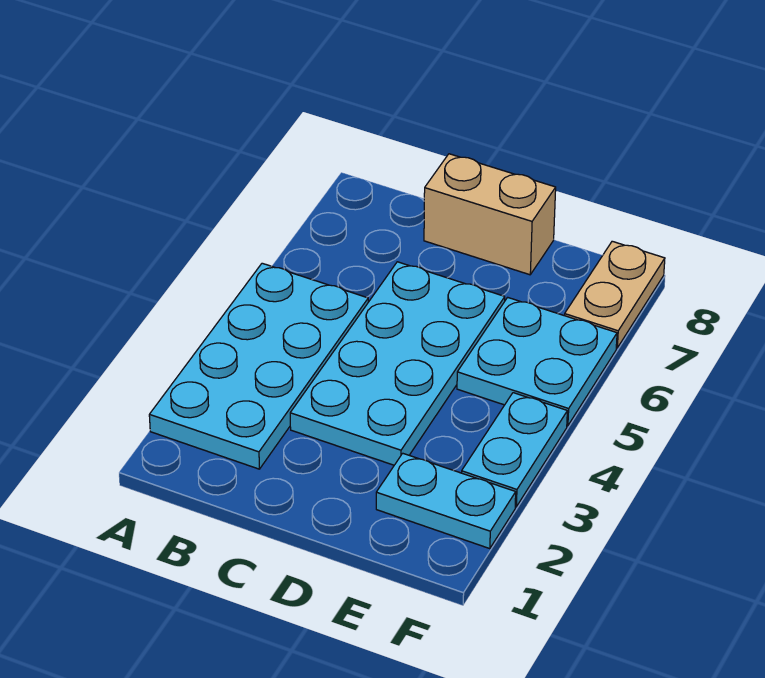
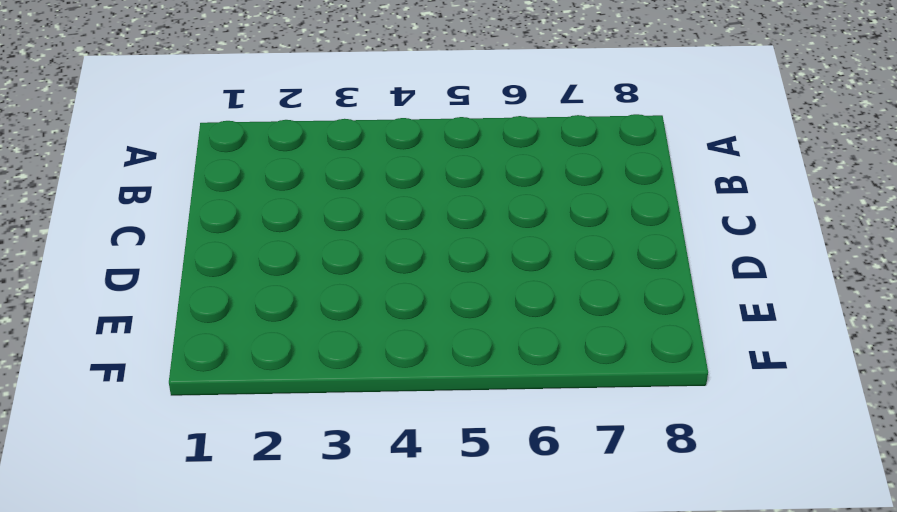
none -> cyan plate A2:B5 level 1
none -> cyan plate C3:D6 level 1

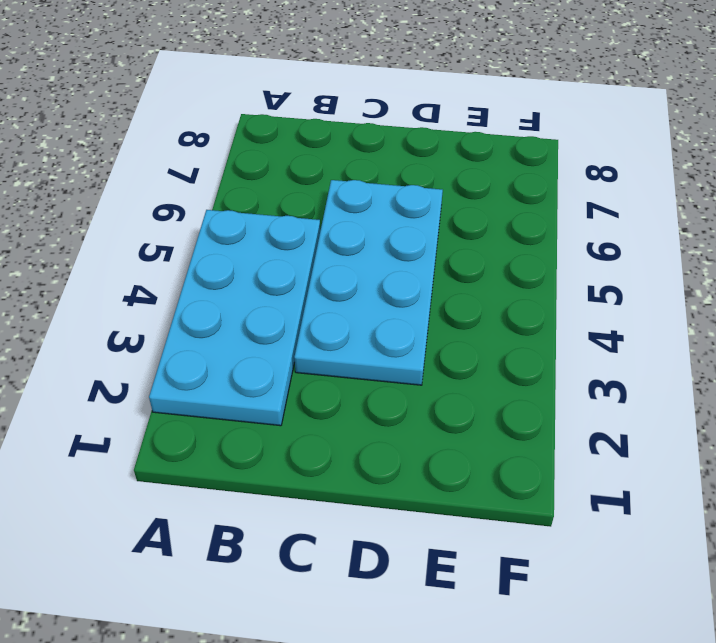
none -> tan brick C8:D8 level 1
none -> cyan plate E2:F2 level 1

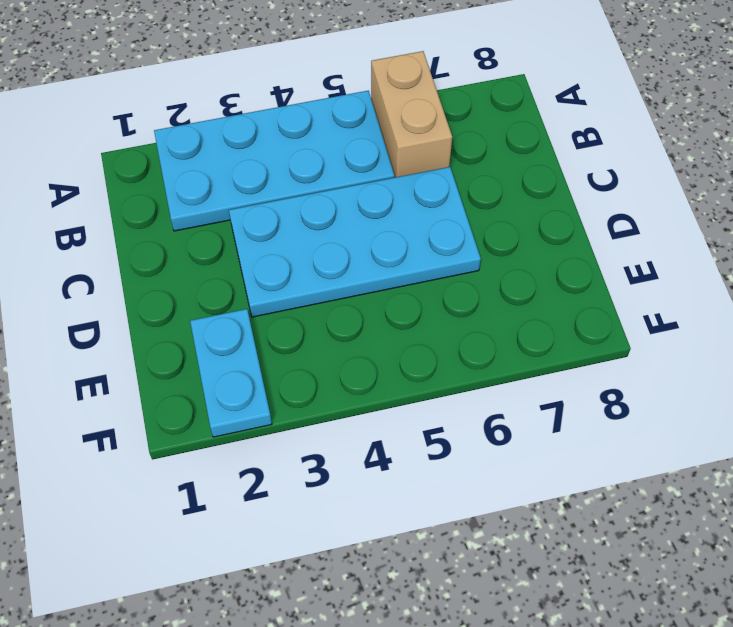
tan brick A6:B6 level 1 -> tan brick C8:D8 level 1
none -> cyan plate E5:F6 level 1
none -> cyan plate F3:F4 level 1

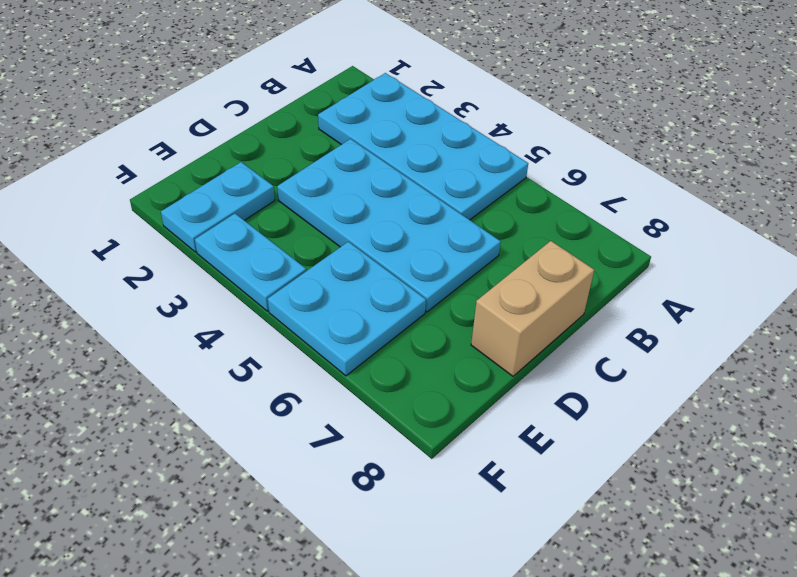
none -> tan plate F7:F8 level 1

